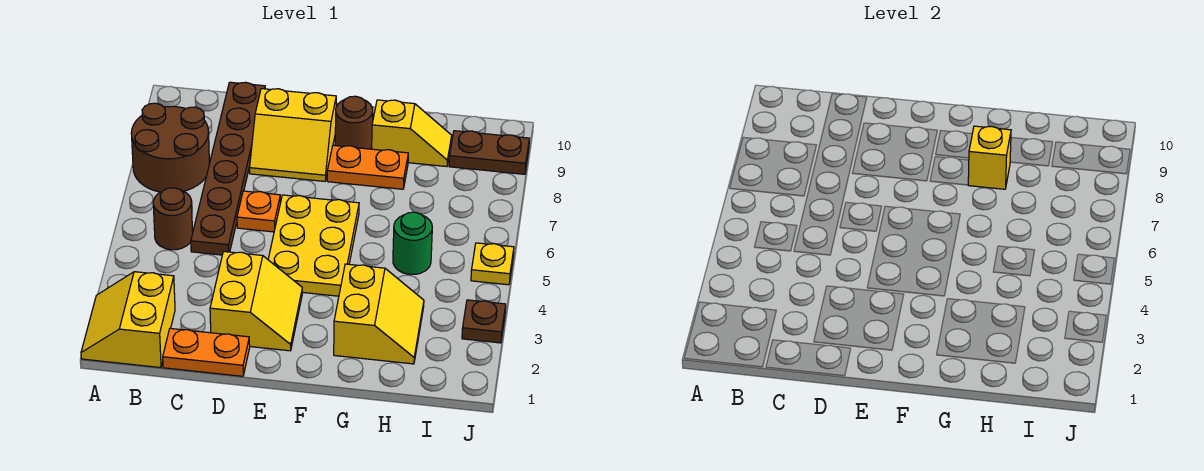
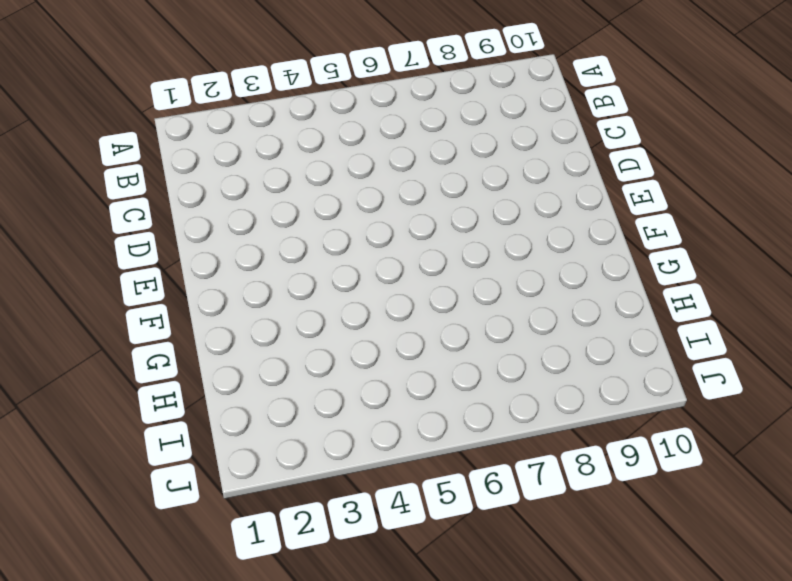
none -> yellow slope A1:B2 level 1 top B
none -> brown round brick A7:B8 level 1
none -> brown round brick B5 level 1

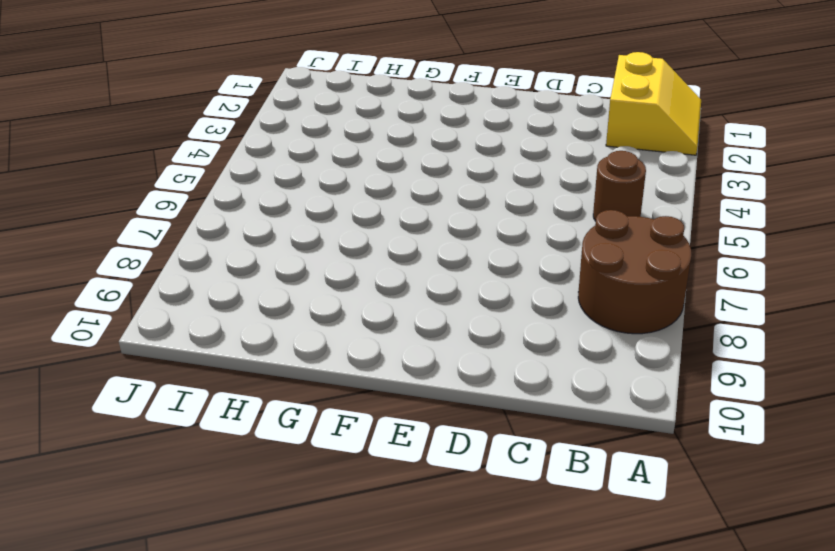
none -> orange plate C1:D1 level 1
none -> brown plate C5:C10 level 1
none -> yellow slope D2:E3 level 1 top D

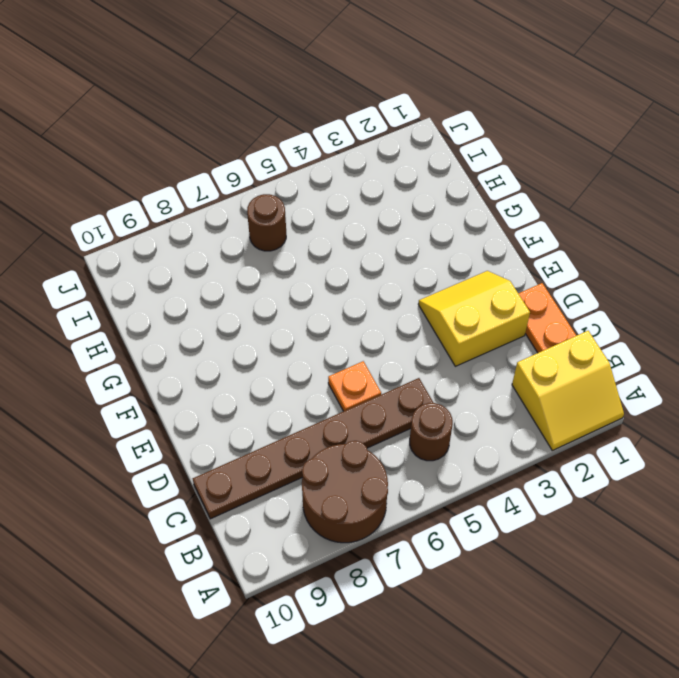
brown round brick I6 level 1 -> brown round brick F9 level 1
none -> yellow slope D8:E9 level 1 top 9
none -> yellow plate E4:F6 level 1
none -> orange plate F8:G8 level 1

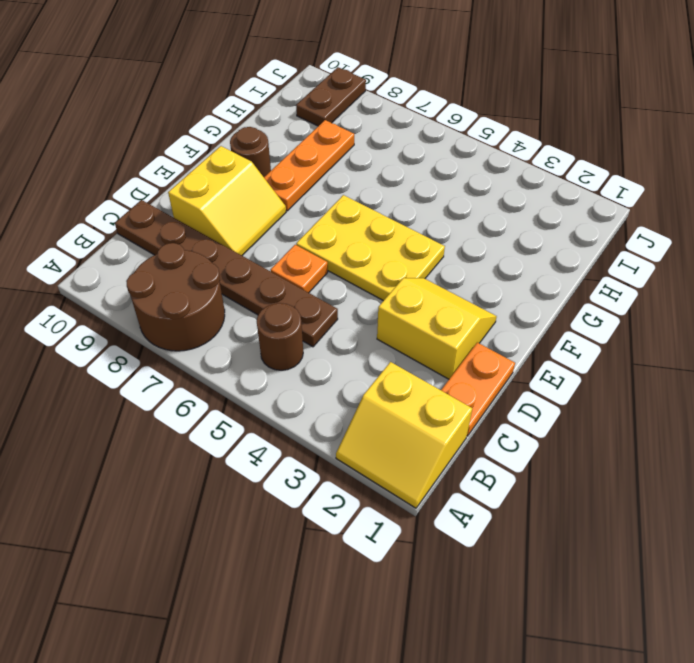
orange plate F8:H8 level 1 -> orange plate F8:G8 level 1
none -> yellow slope G2:H3 level 1 top G
none -> yellow slope G9:H9 level 1 top G
none -> green round brick H5 level 1

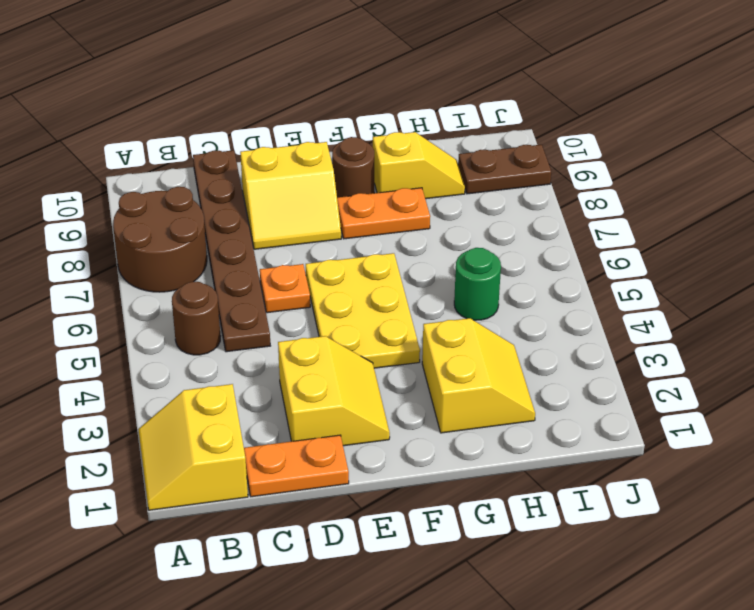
none -> brown plate J3 level 1
none -> yellow plate J5 level 1
none -> yellow brick G8 level 2

